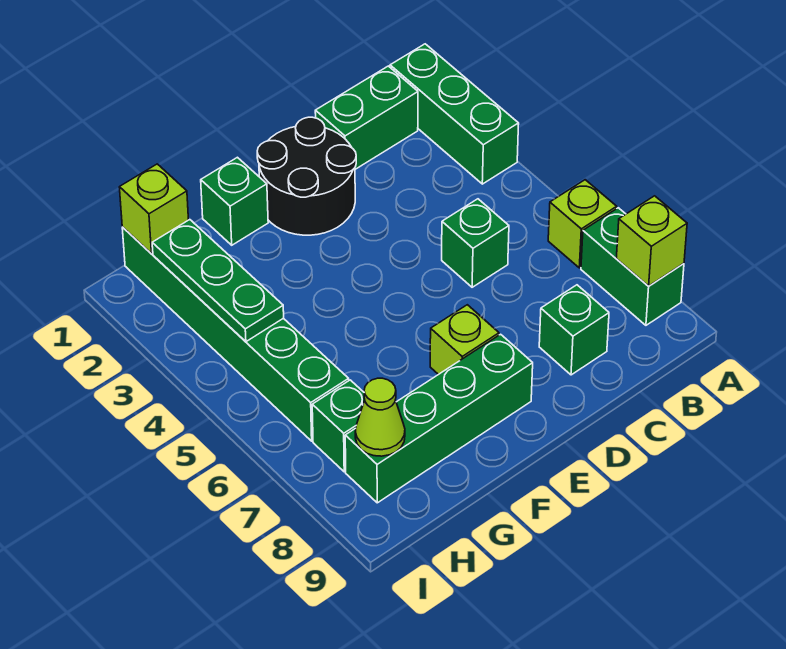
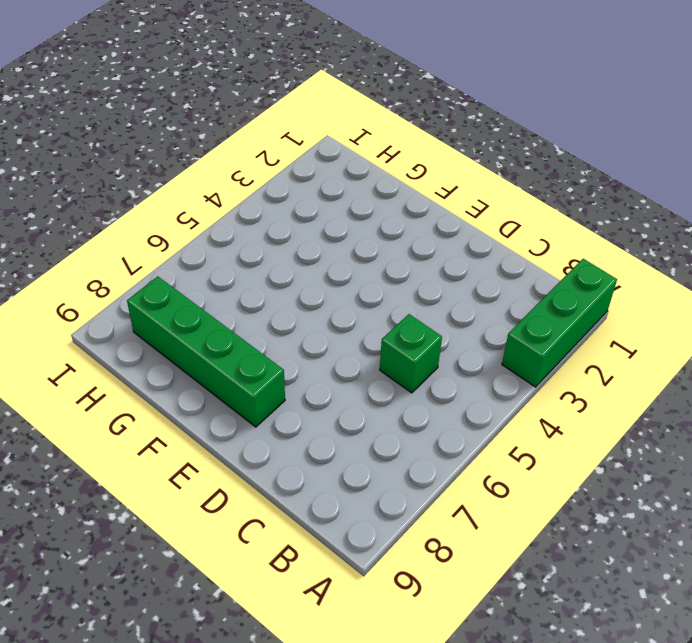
none -> lime brick A6 level 1
none -> green brick A7:A8 level 1
none -> green brick B1:C1 level 1

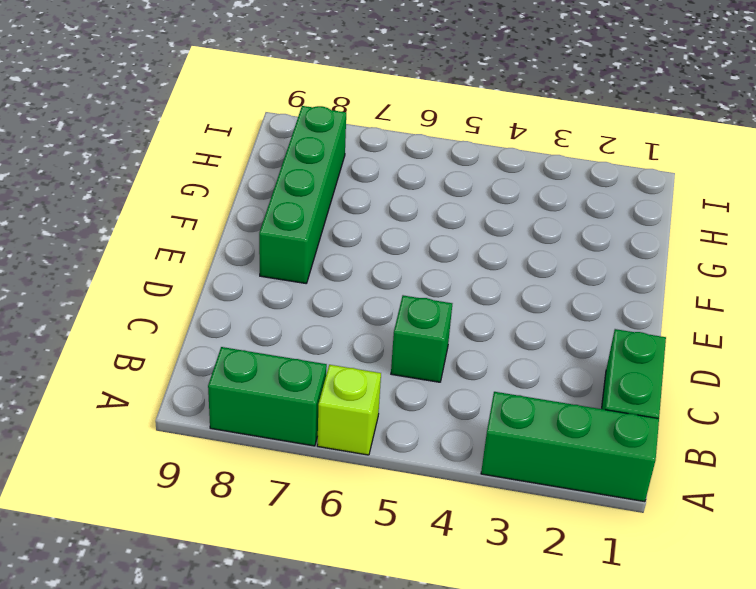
none -> green brick C8 level 1
none -> black round brick D1:E2 level 1
none -> lime brick E7 level 1

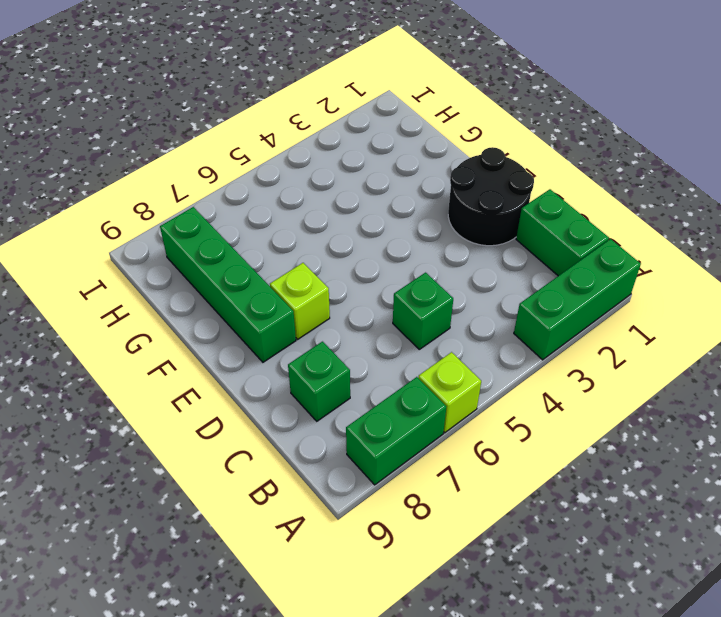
none -> green brick F1 level 1
none -> green brick H1:H6 level 1
none -> green brick H7 level 1

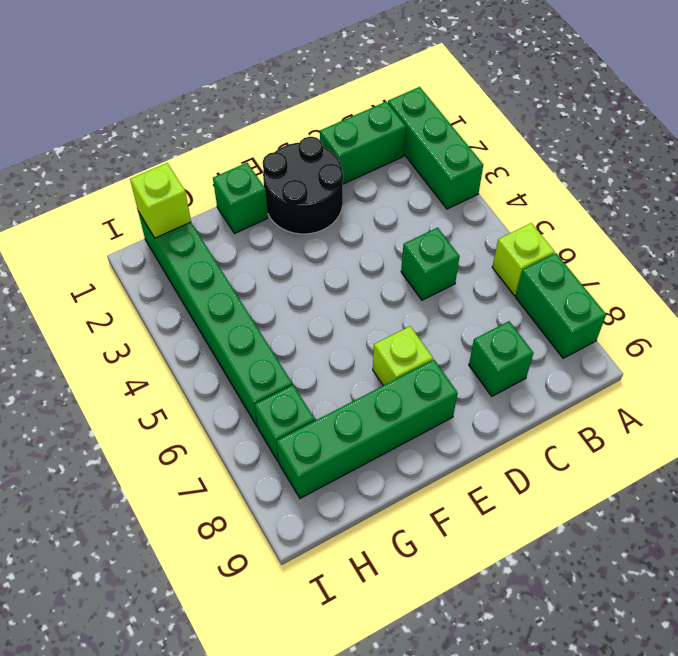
none -> lime brick A8 level 2
none -> green plate H2:H4 level 2
none -> lime cone H8 level 2

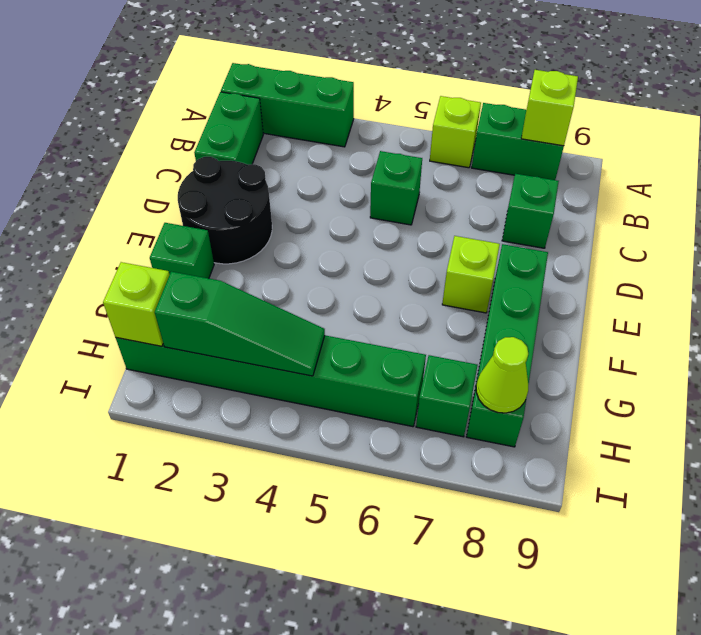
green slope H2:H4 level 2 top 2 -> green plate H2:H4 level 2

